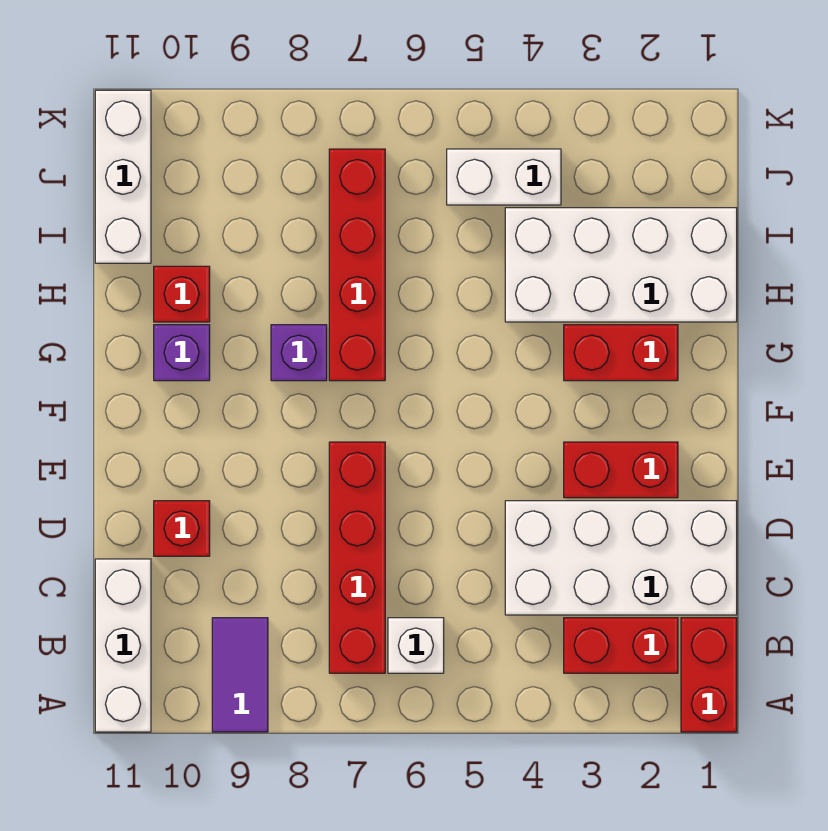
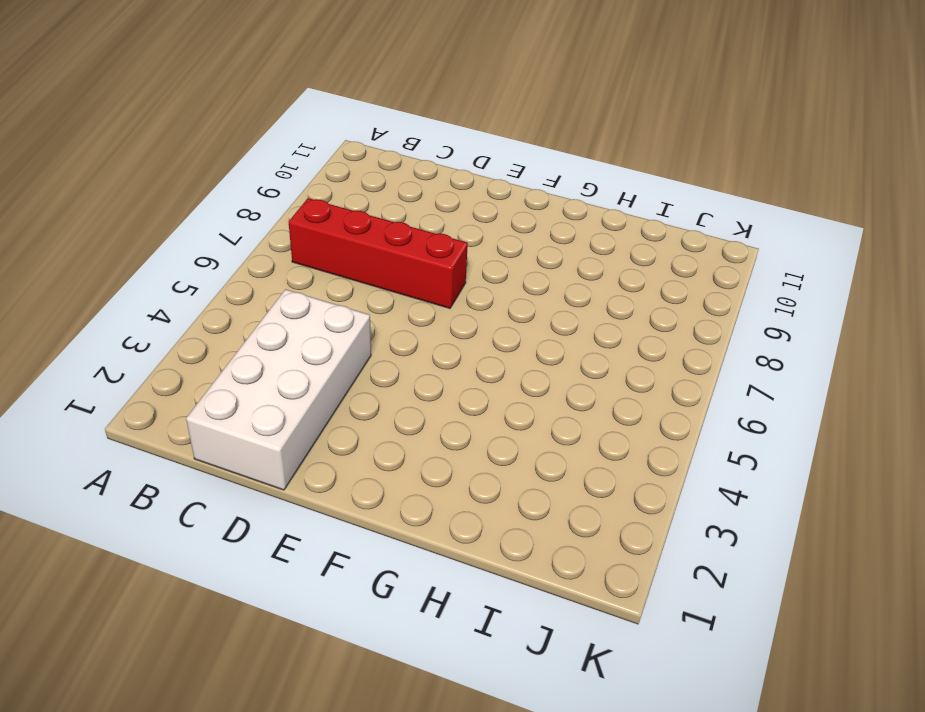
none -> red brick A1:B1 level 1
none -> purple tile A9:B9 level 1
none -> white brick A11:C11 level 1

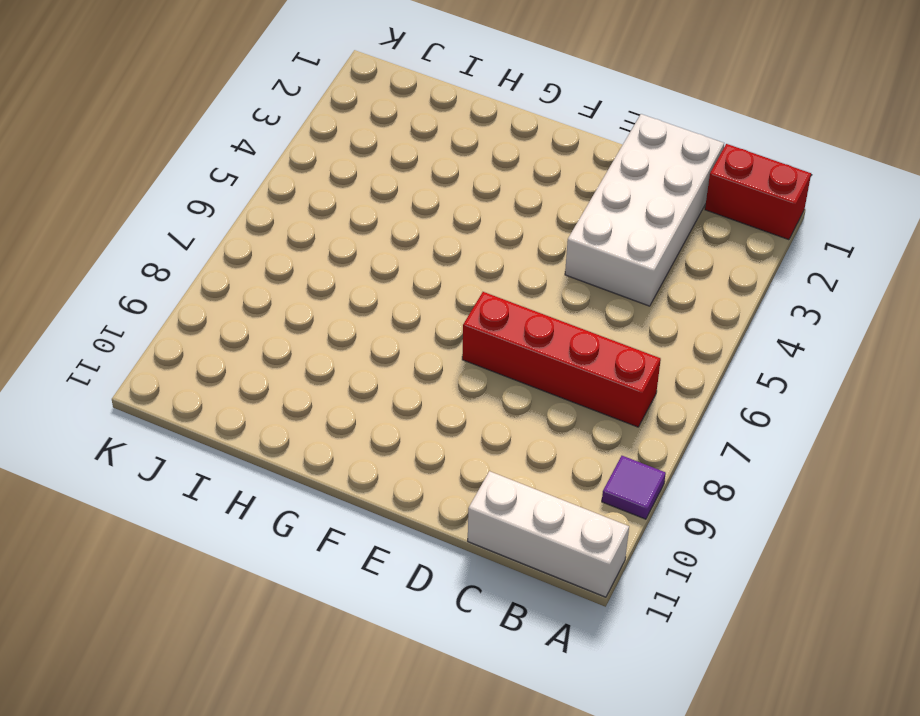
purple tile A9 level 1 -> purple tile A9:B9 level 1
none -> red brick B2:B3 level 1
none -> white brick B6 level 1
none -> red brick D10 level 1

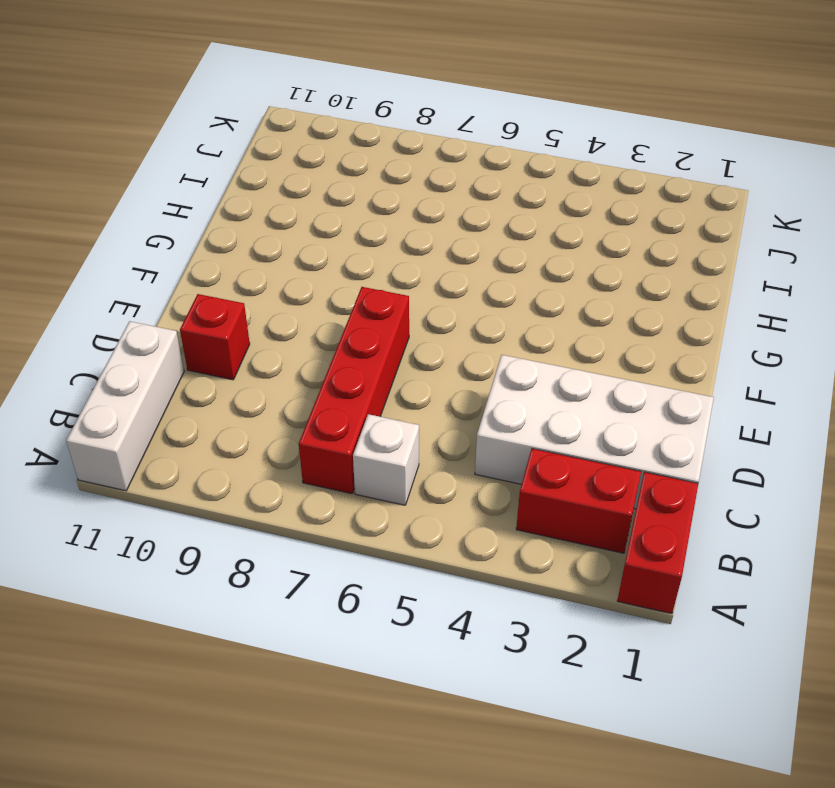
none -> purple tile A9:B9 level 1
none -> red brick E2:E3 level 1
none -> red brick G2:G3 level 1

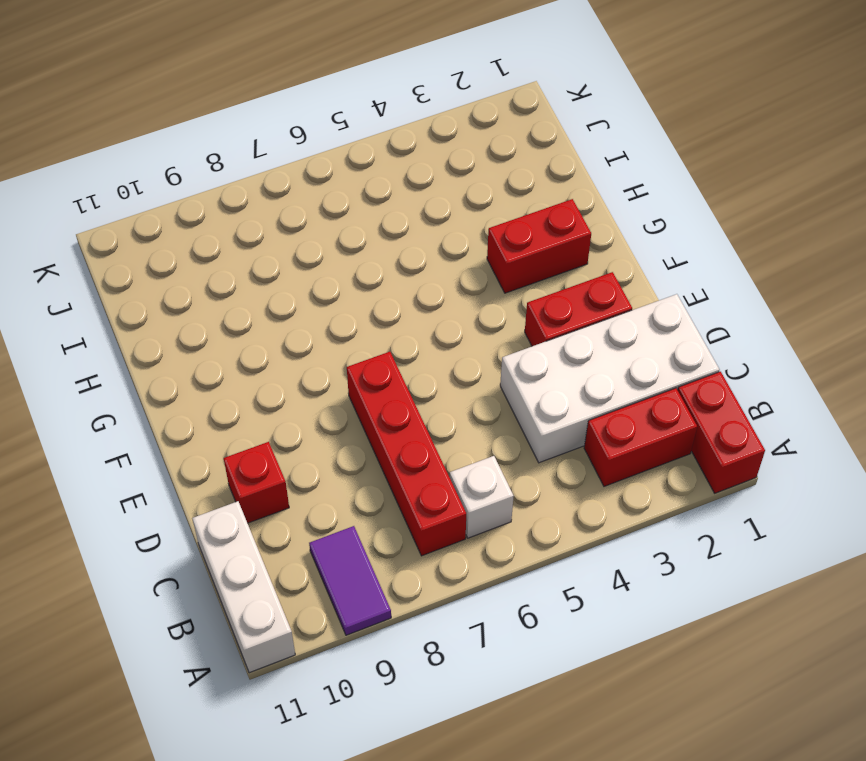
none -> red brick G7:J7 level 1
none -> purple brick G8 level 1
none -> purple brick G10 level 1

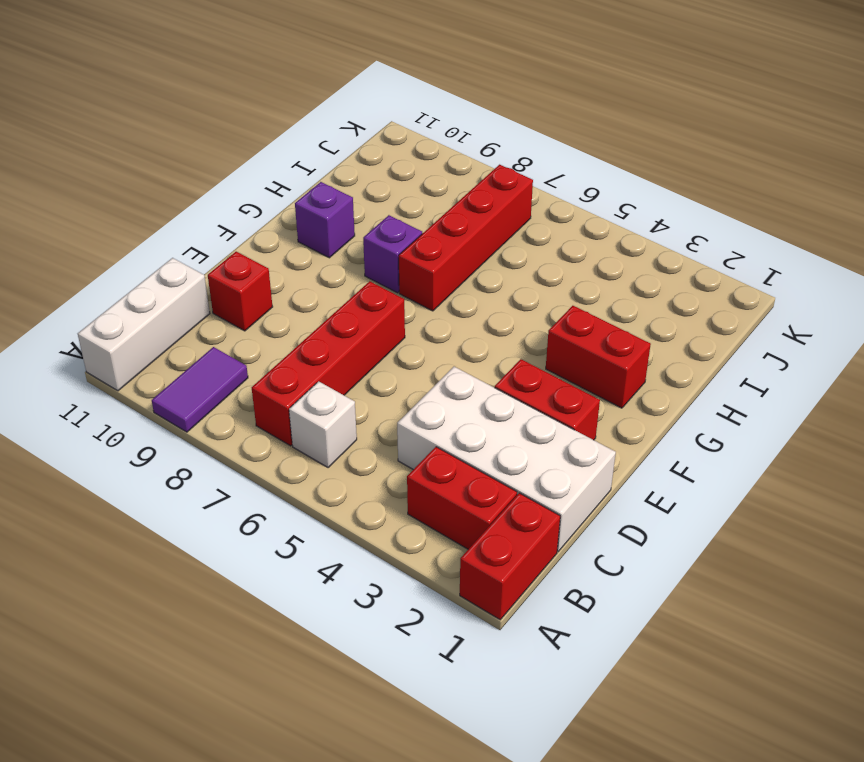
none -> white brick H1:I4 level 1
none -> red brick H10 level 1
none -> white brick I11:K11 level 1

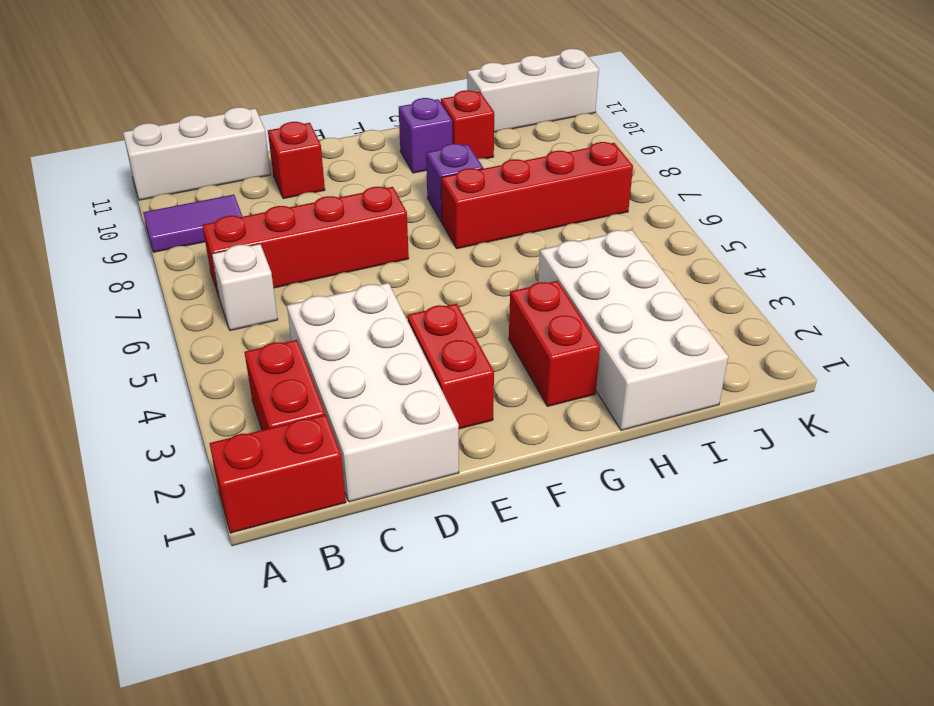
none -> white brick J4:J5 level 1

